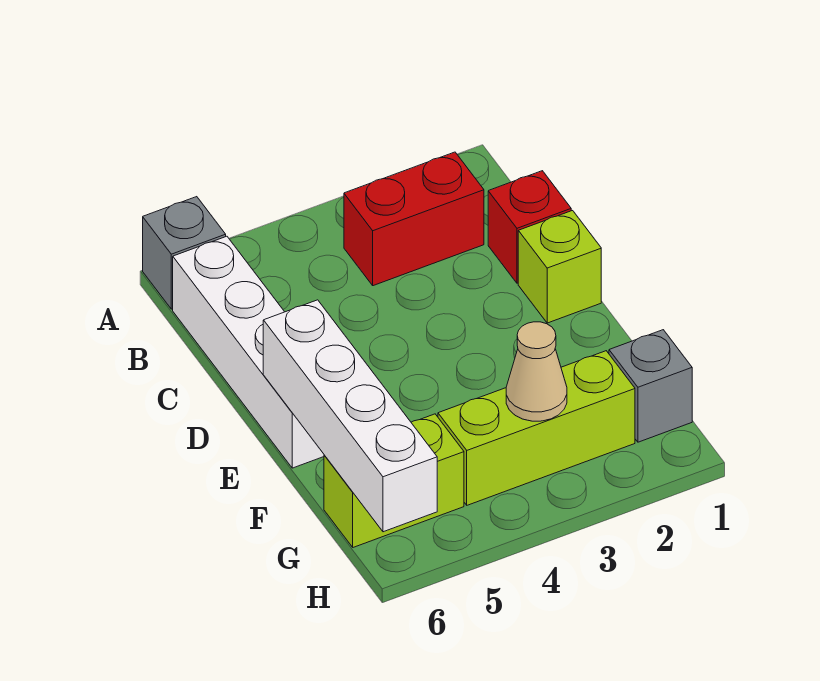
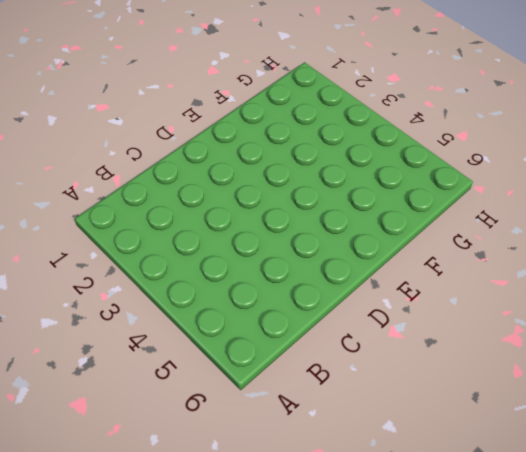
none -> grey brick A6 level 1
none -> red brick B2:B3 level 1

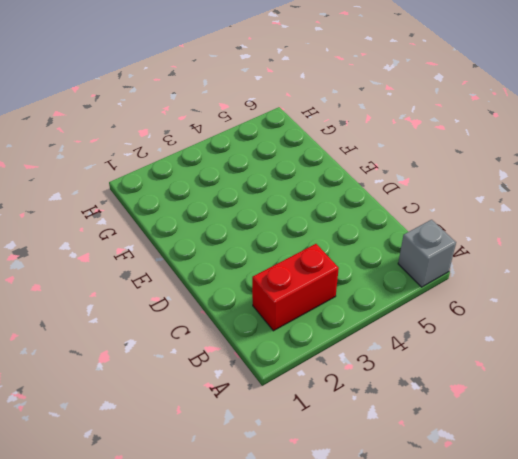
none -> white brick B6:E6 level 1
none -> red brick C1 level 1

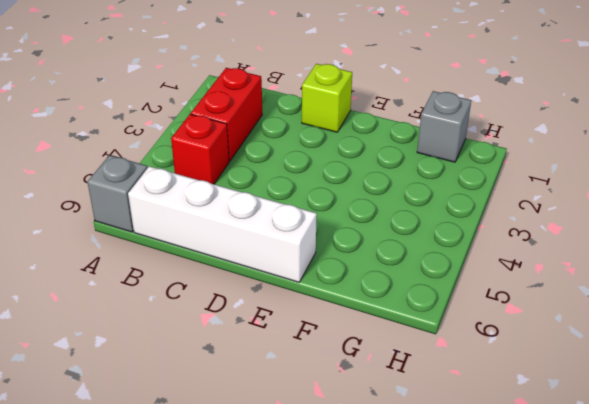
red brick B4 level 1 -> red brick C1 level 1
none -> lime brick G2:G4 level 1
none -> lime brick G5:G6 level 1

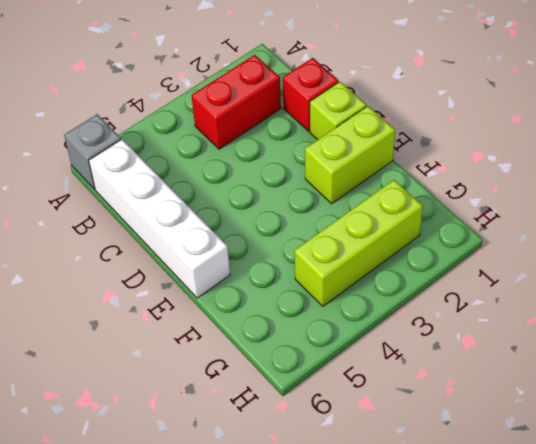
lime brick E1:E2 level 1 -> lime brick G5:G6 level 1
none -> grey brick G1 level 1
none -> white brick E6:H6 level 2

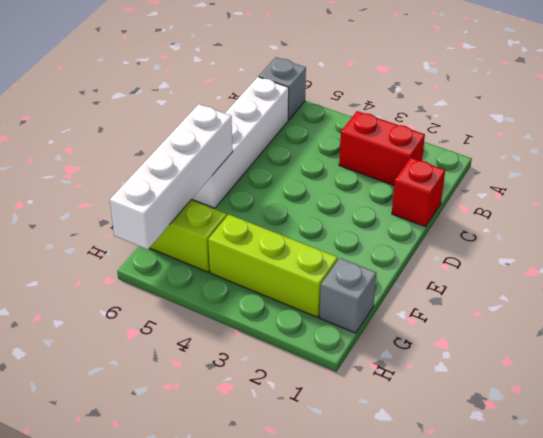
none -> lime brick D1 level 1
none -> tan cone G3 level 2

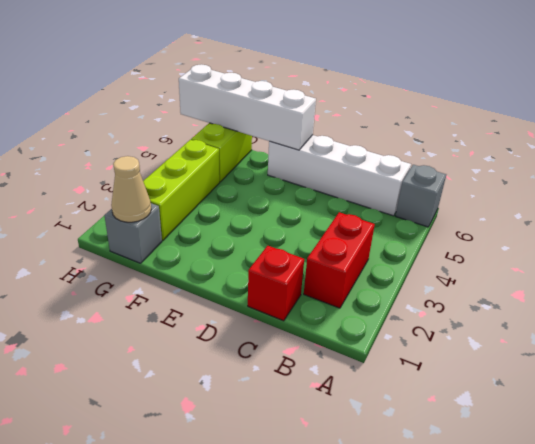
tan cone G1 level 2 -> tan cone G3 level 2
none -> lime brick D1 level 1

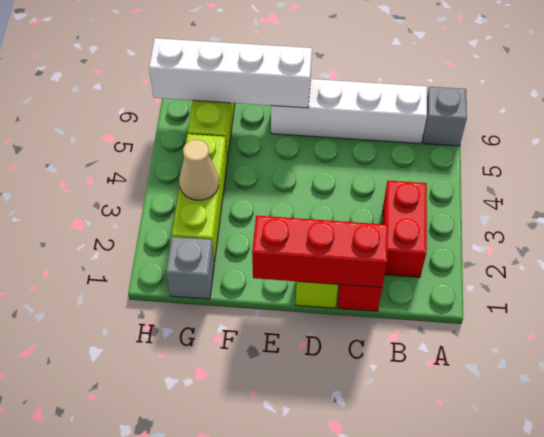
red brick C1:E1 level 2 -> none

